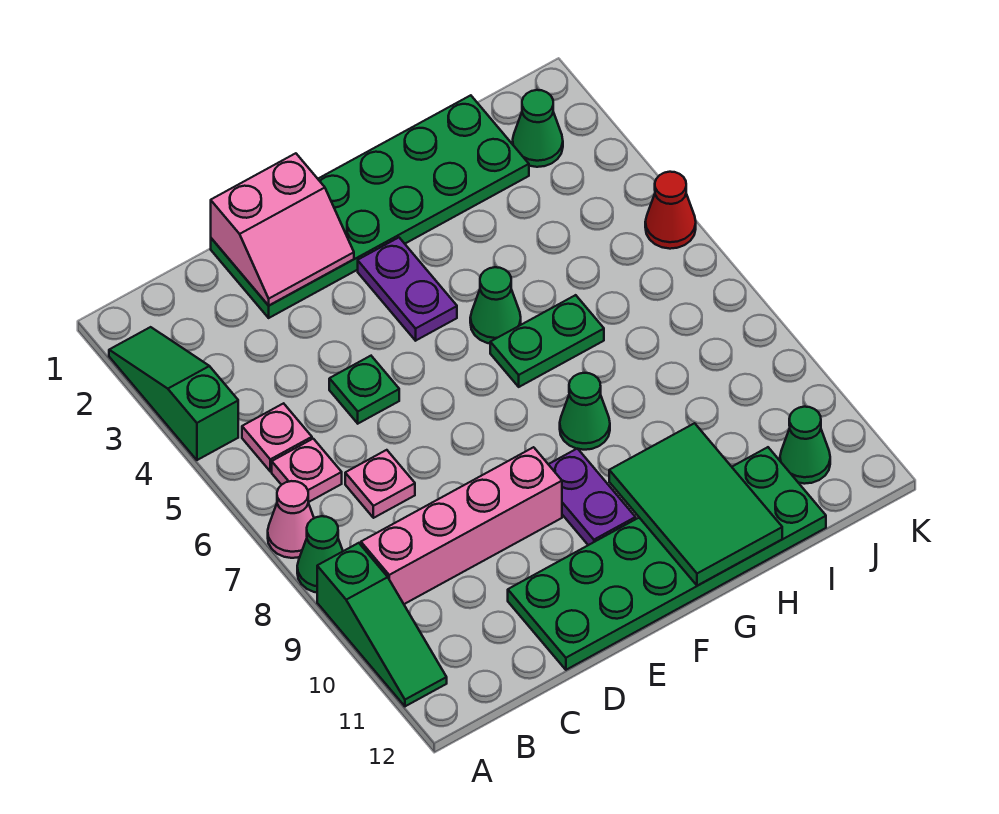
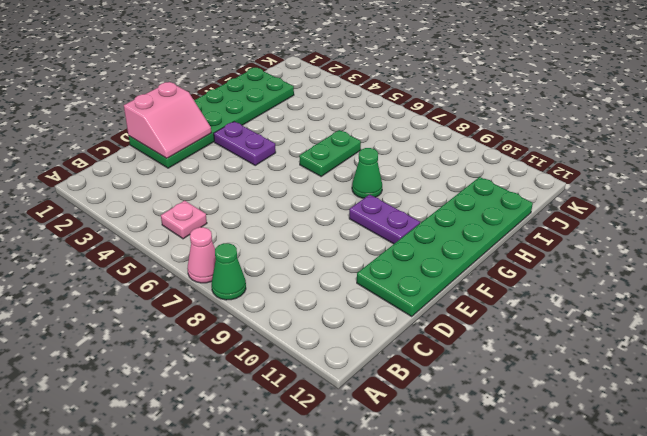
none -> green slope A2:A4 level 1 top 4
none -> green slope A9:A11 level 1 top 9
none -> pink plate B6 level 1

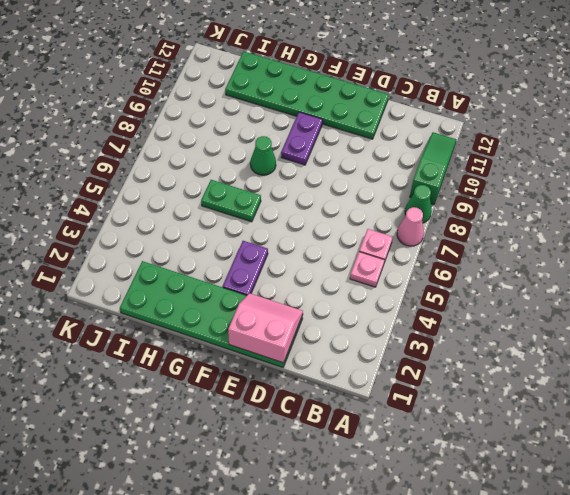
none -> green slope A2:A4 level 1 top 4
none -> pink brick B9:E9 level 1
none -> pink plate C7 level 1

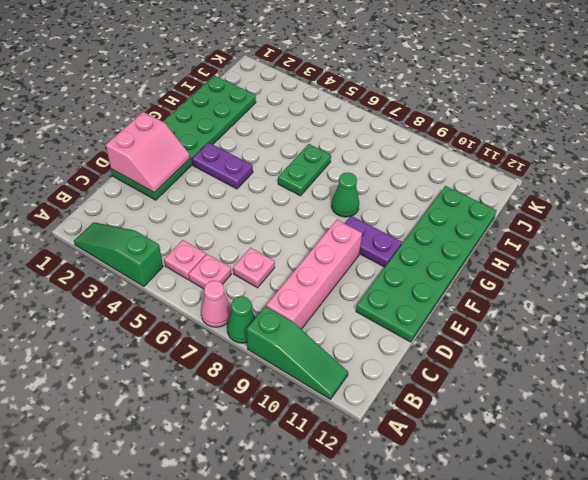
none -> green plate D5 level 1
none -> green cone G5 level 1
none -> green cone J2 level 1

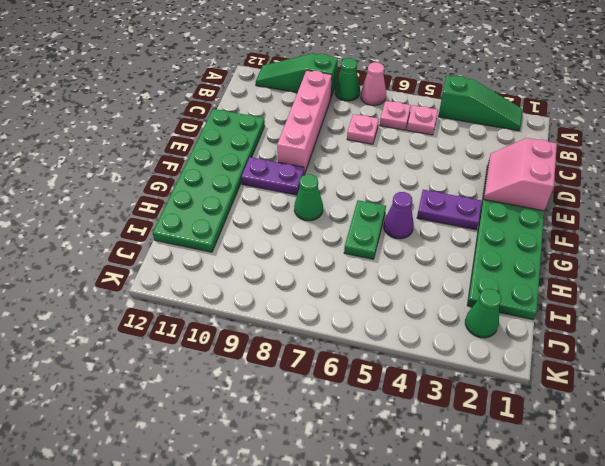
purple cone G5 level 1 -> green cone G5 level 1
none -> green plate D5 level 1
none -> green cone J11 level 1
none -> red cone K5 level 1

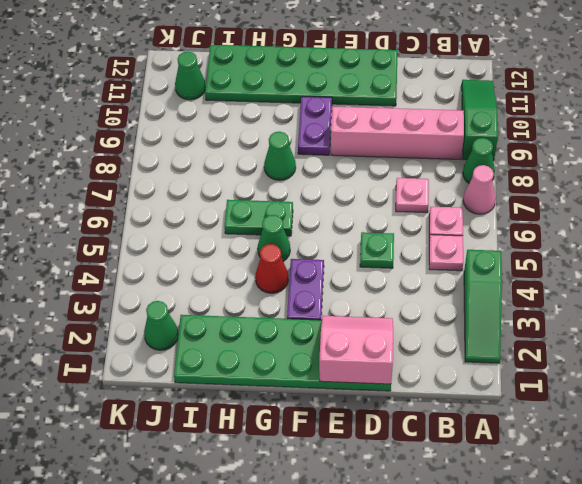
red cone G4 level 1 -> red cone K5 level 1
none -> green tile G10:H12 level 2

